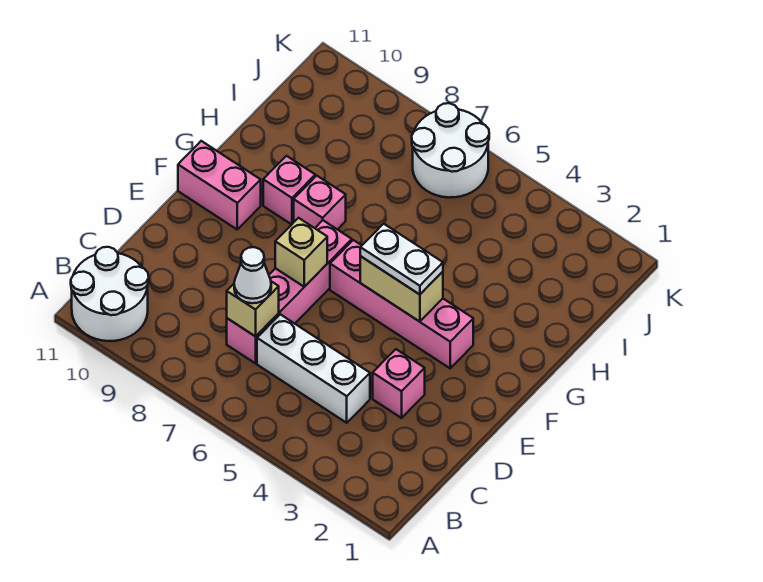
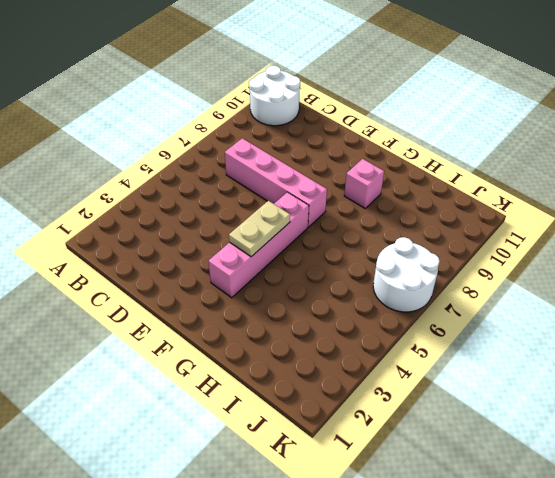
tan plate F4:F5 level 2 -> tan brick F4:F5 level 2
none -> white brick C4:C6 level 1
none -> pink brick D3 level 1
none -> pink brick F10:F11 level 1

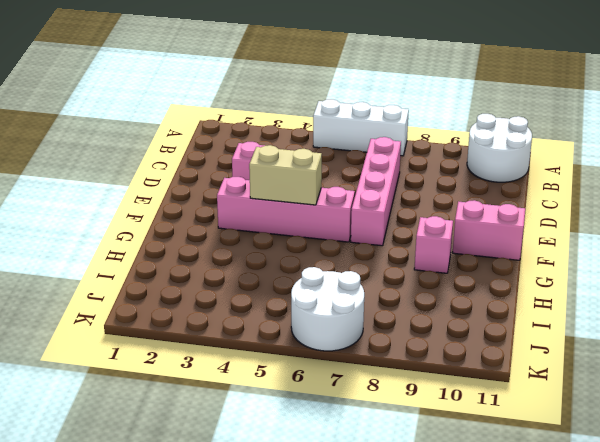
white brick A5:A7 level 1 -> white brick C4:C6 level 1
none -> pink brick G8 level 1
none -> tan brick C7 level 2
none -> tan brick E7 level 2

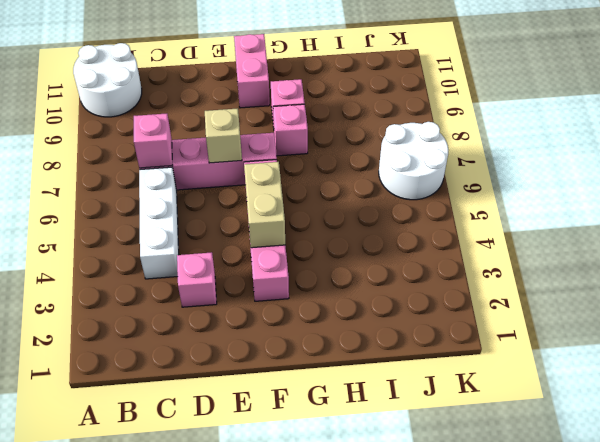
pink brick C7 level 2 -> tan brick C7 level 2
none -> white cone C7 level 3
none -> white plate F4:F5 level 3

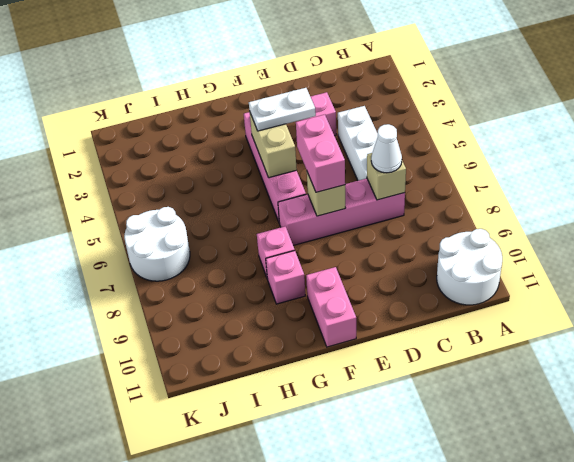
white plate E4:F4 level 3 -> white plate F4:F5 level 3
pink brick E6:E7 level 3 -> none

